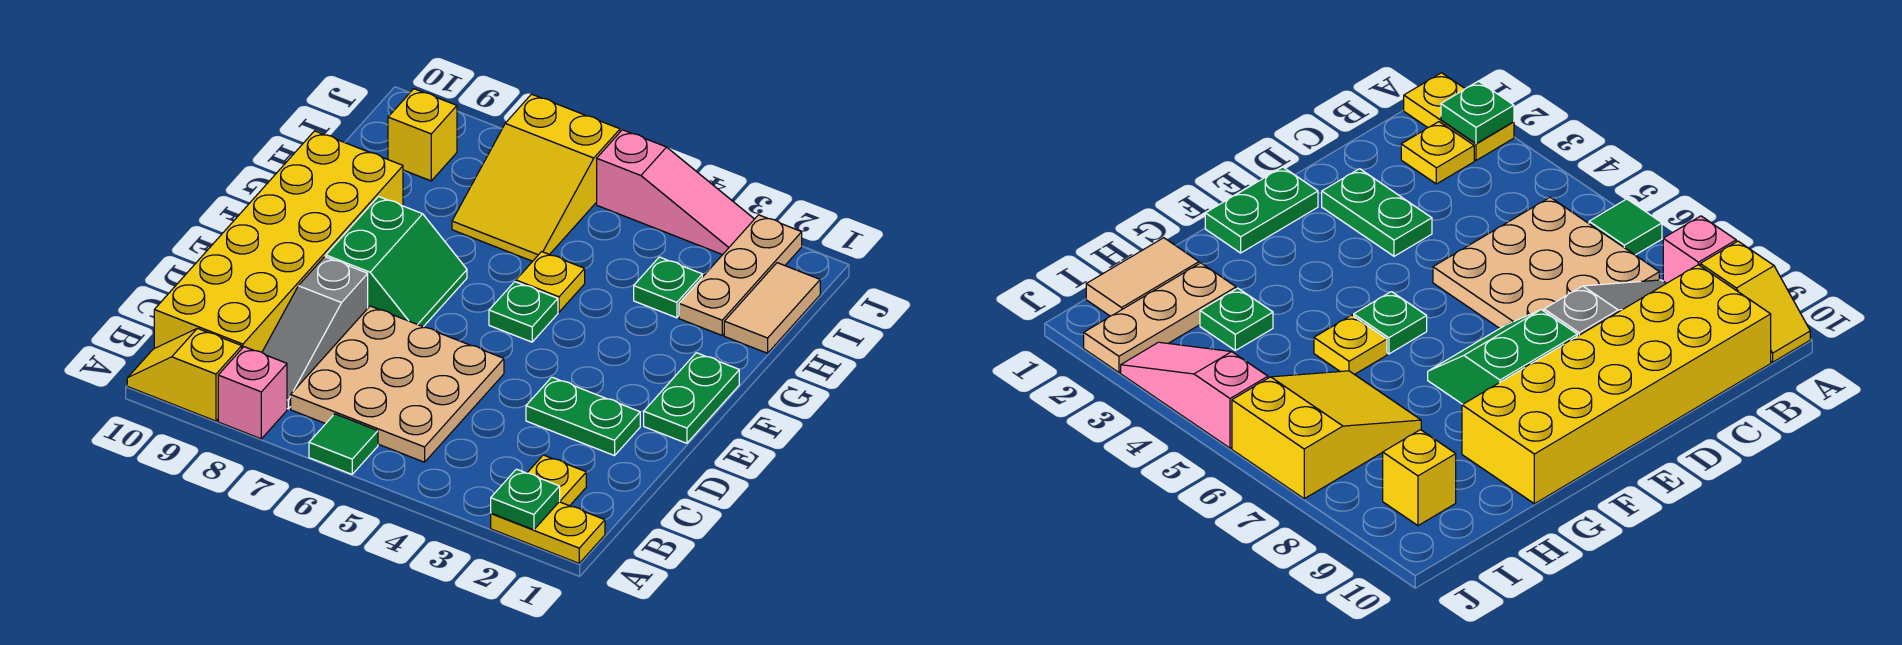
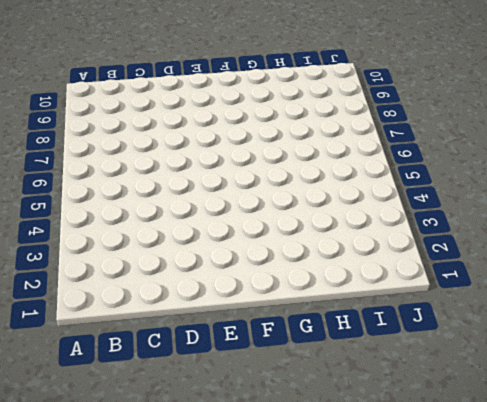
none -> yellow plate A1:A2 level 1
none -> green tile A6 level 1
none -> pink brick A8 level 1

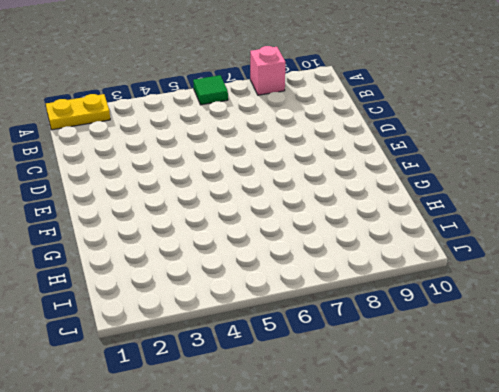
none -> yellow slope A9:A10 level 1 top 9
none -> yellow plate B2 level 1
none -> tan plate B5:D7 level 1

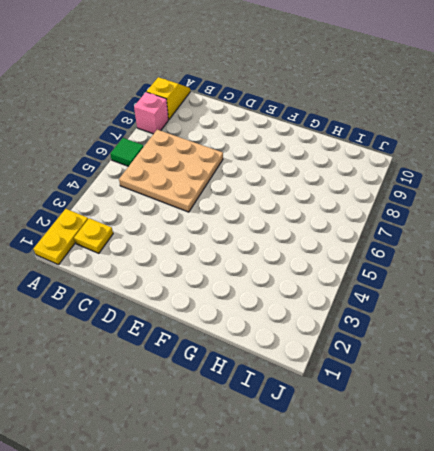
none -> grey slope B8:D8 level 1 top D
none -> yellow brick B9:G10 level 1
none -> green plate D2:D3 level 1

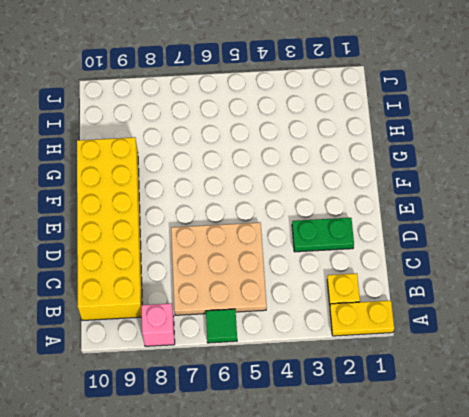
none -> yellow slope A9:A10 level 1 top 9
none -> grey slope B8:D8 level 1 top D
none -> green plate E1:F1 level 1

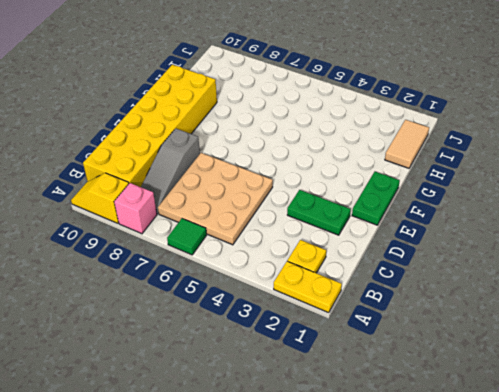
none -> green slope E7:F8 level 1 top 8
none -> green plate F5 level 1
none -> yellow plate G5 level 1

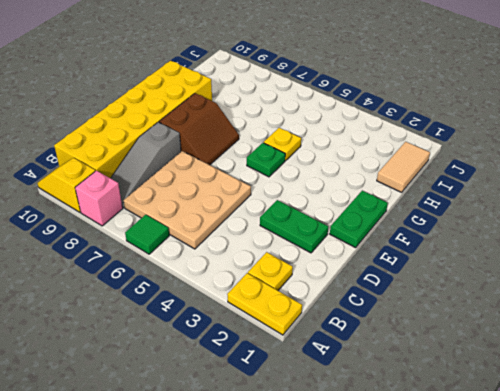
brown slope E7:F8 level 1 top 8 -> green slope E7:F8 level 1 top 8
none -> tan plate H2:J2 level 1
none -> green plate H3 level 1
none -> yellow slope H6:J7 level 1 top J

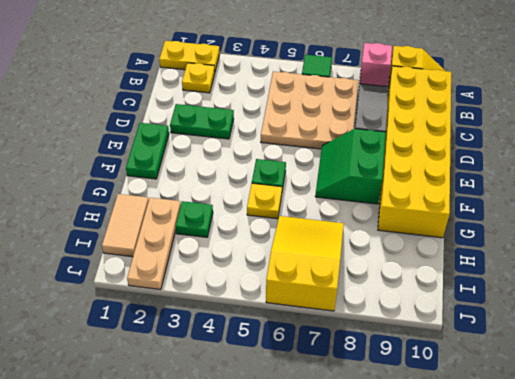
none -> yellow brick I9 level 1
none -> pink slope J3:J5 level 1 top 5
none -> green plate A2 level 2

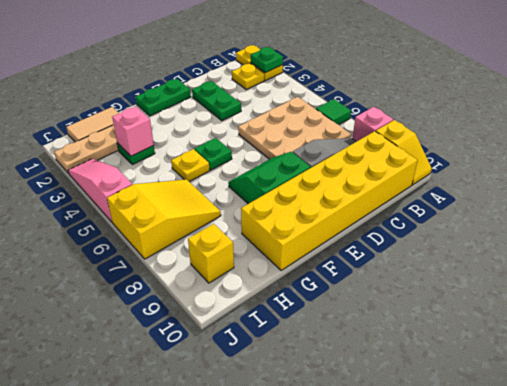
pink brick H3 level 2 -> none

